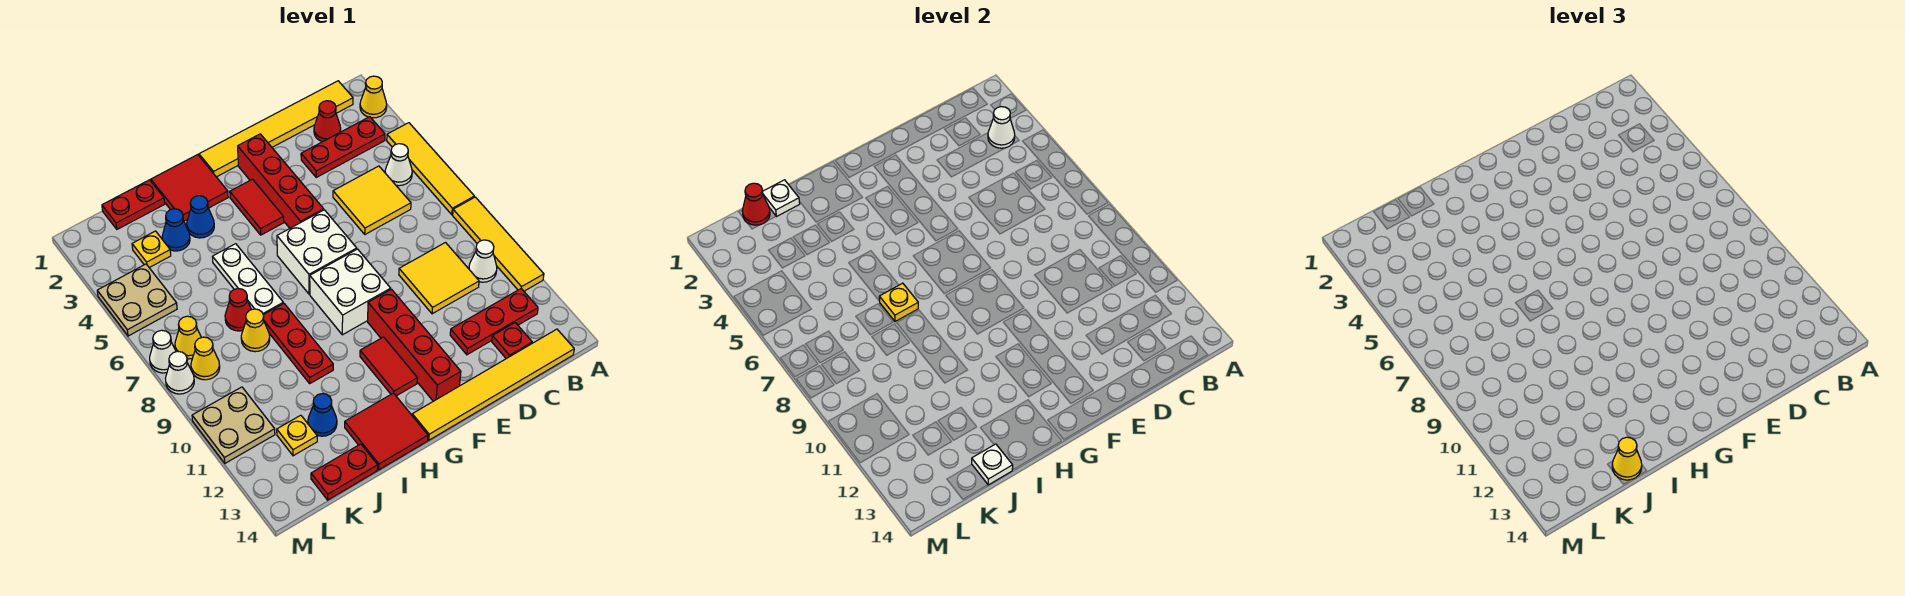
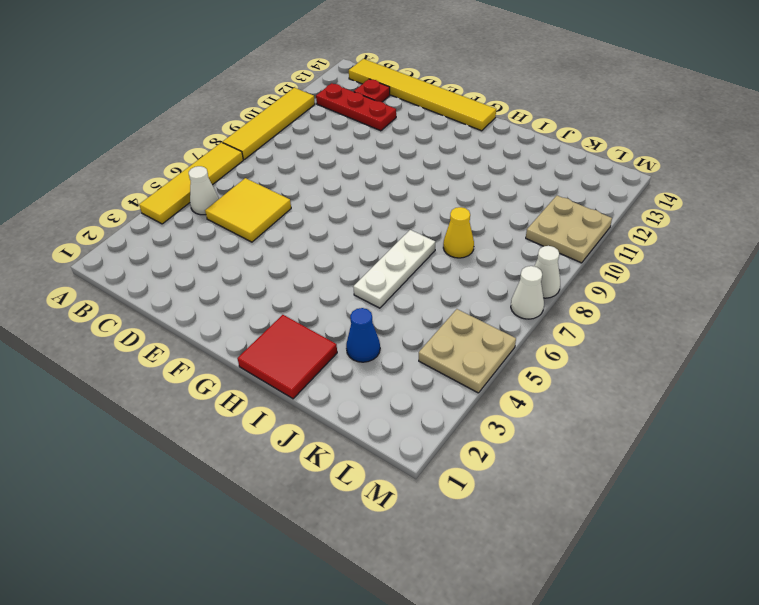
none -> yellow cone A2 level 1
none -> yellow tile B1:G1 level 1
none -> red plate B3:D3 level 1
none -> white cone B10 level 1

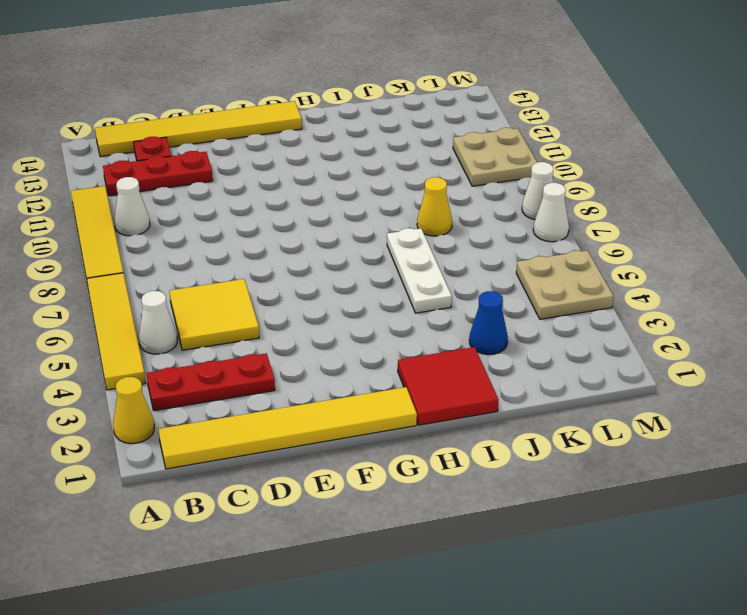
none -> red cone C2 level 1
none -> yellow tile C9:D10 level 1
none -> red brick F2:F5 level 1
none -> white brick F6:G7 level 1

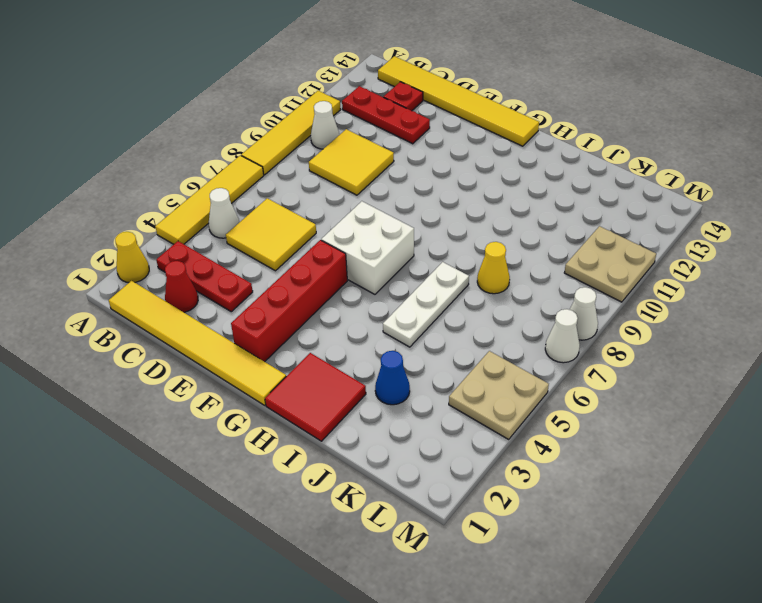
none -> white brick F8:G9 level 1
none -> red brick F10:F13 level 1
none -> red tile G3:G4 level 1
none -> red tile G11:G12 level 1

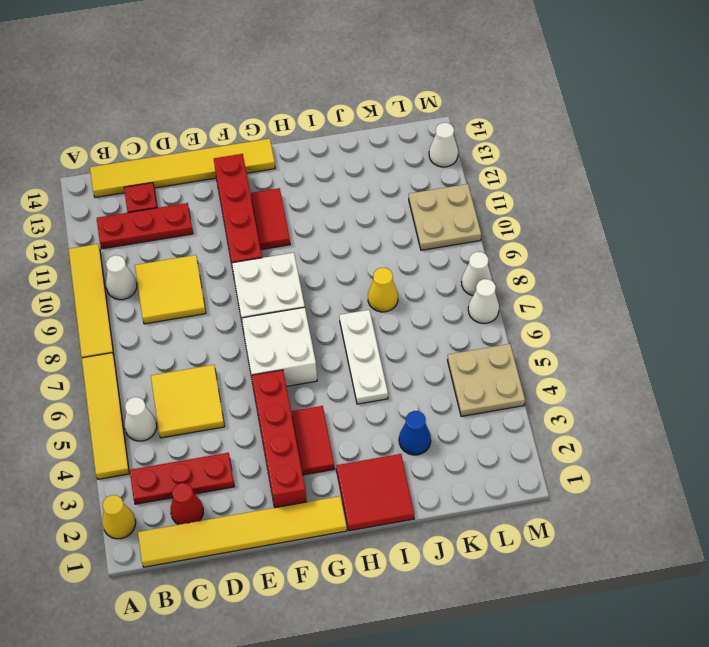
white cone M13 level 1 -> white cone B3 level 2
none -> red tile H13:I14 level 1
none -> blue cone I3 level 1
none -> red plate I8:I10 level 1
none -> red plate J1:K1 level 1

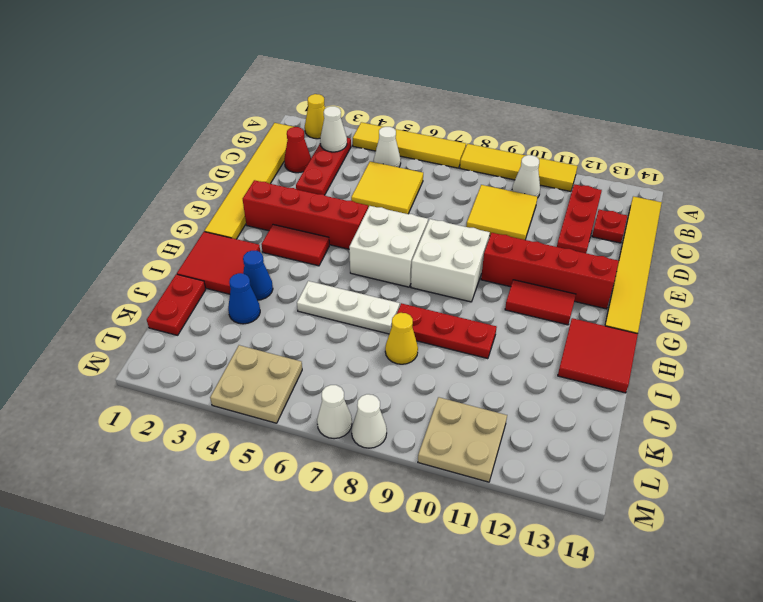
none -> red cone J7 level 1
none -> blue cone J12 level 1
none -> red plate J14:K14 level 1
none -> yellow plate K3 level 1

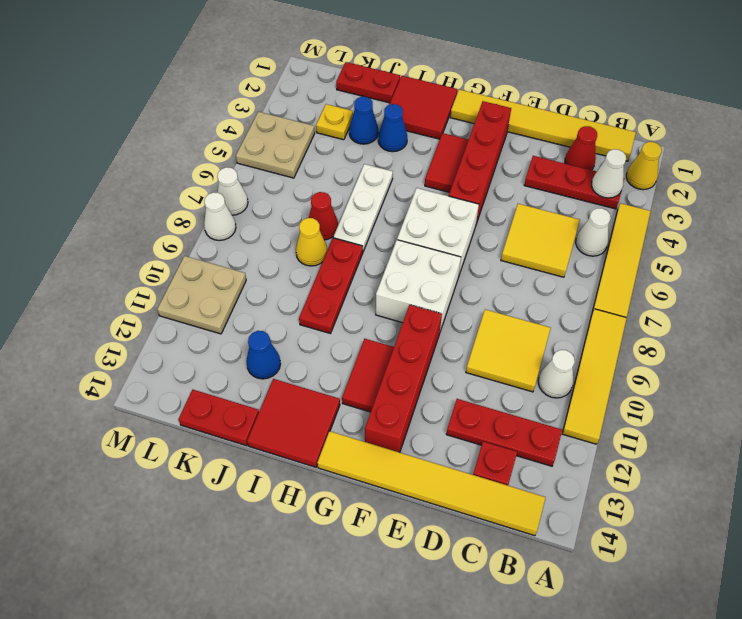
none -> yellow plate K12 level 1
none -> yellow cone L7 level 1
none -> yellow cone L8 level 1
none -> yellow plate I7 level 2

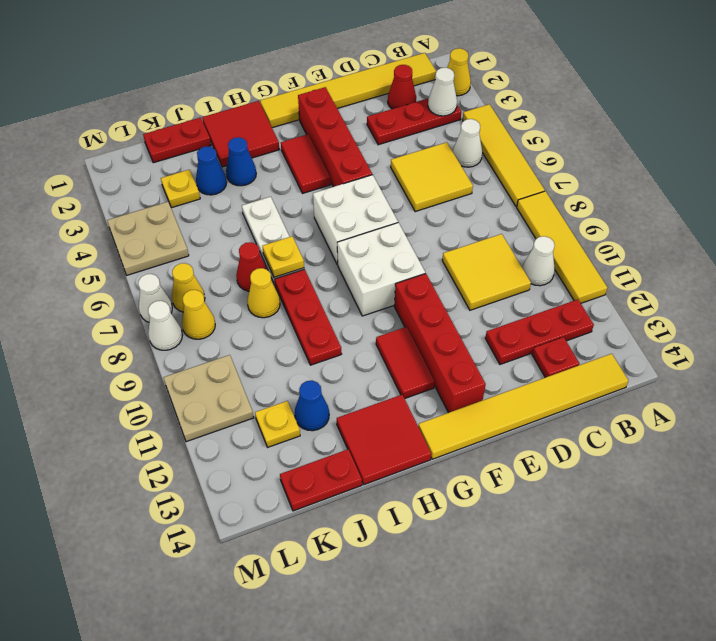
none -> white plate J1 level 2
none -> white plate J14 level 2
none -> red cone K1 level 2
none -> yellow cone J14 level 3

